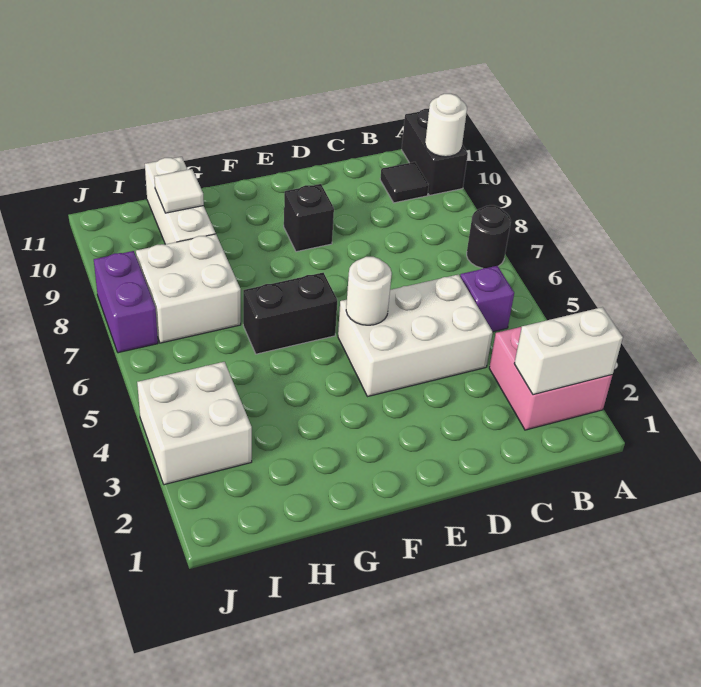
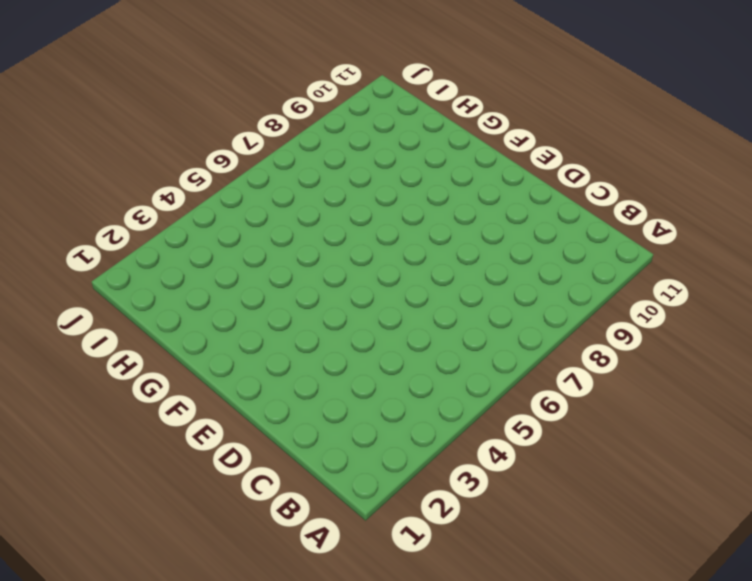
none -> pink brick A2:B3 level 1
none -> black round brick A7 level 1
none -> black brick A10:A11 level 1

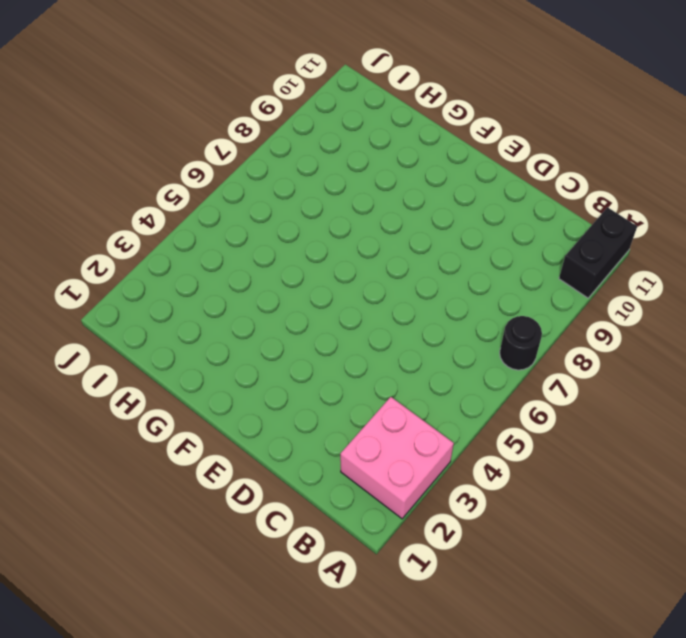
none -> purple brick B5 level 1
none -> black tile B10 level 1
none -> white brick C4:E5 level 1

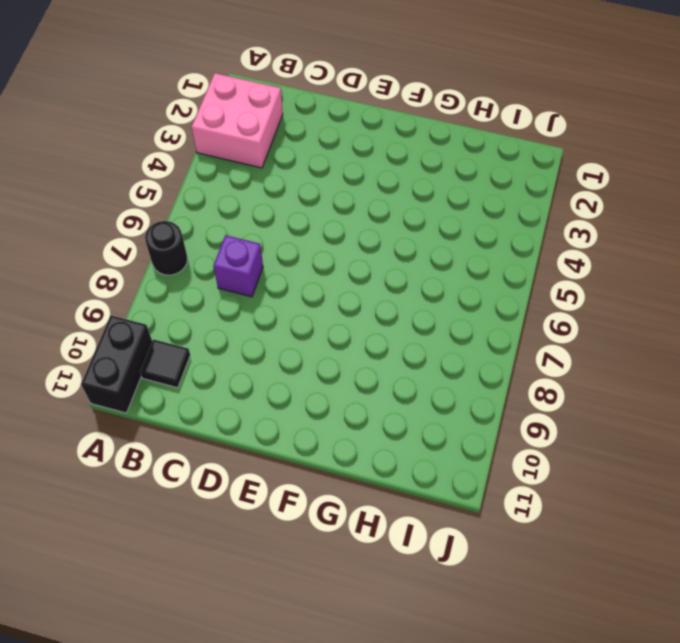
purple brick C7 level 1 -> purple brick B5 level 1
none -> white brick C4:E5 level 1
none -> black brick E9 level 1
none -> black brick F6:G6 level 1

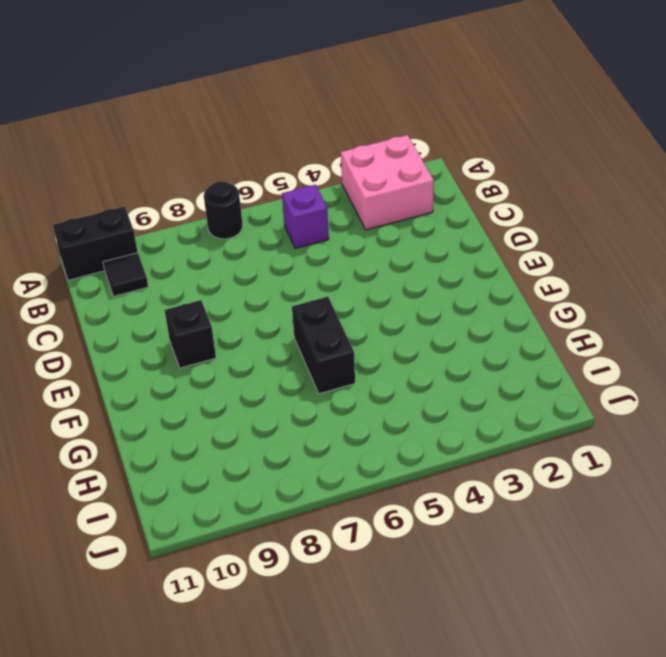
none -> white brick C4:E5 level 1
none -> white brick H7:I8 level 1
none -> white brick H9:H11 level 1

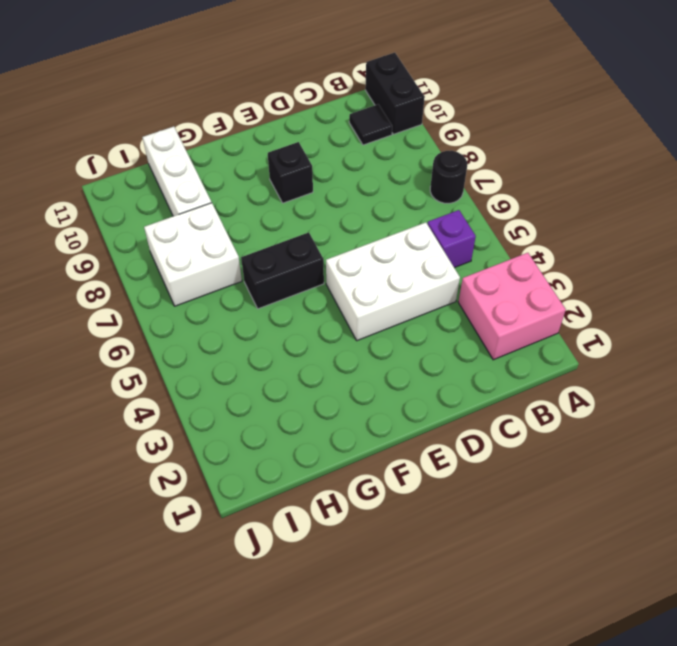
none -> white brick I3:J4 level 1
none -> purple brick J7:J8 level 1
none -> white brick A2:B2 level 2

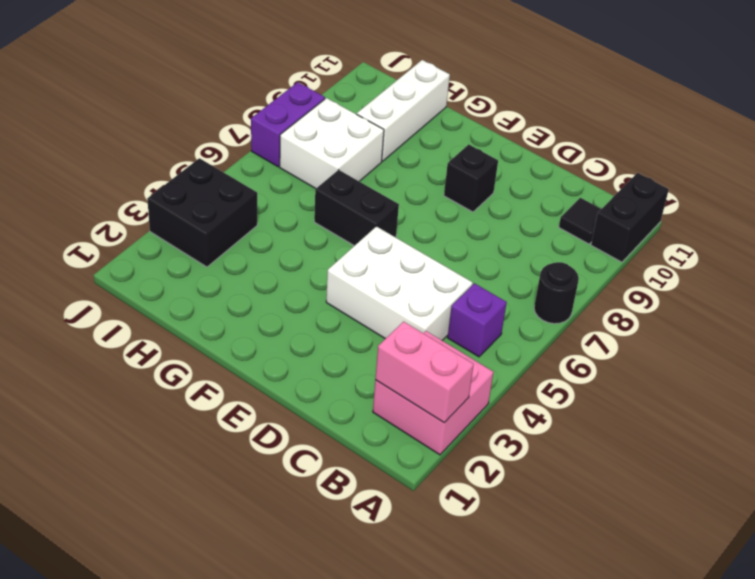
pink brick A2:B2 level 2 -> white brick A2:B2 level 2
black brick I3:J4 level 1 -> white brick I3:J4 level 1
none -> white round brick A10 level 2
none -> white round brick E5 level 2
none -> white tile H10 level 2

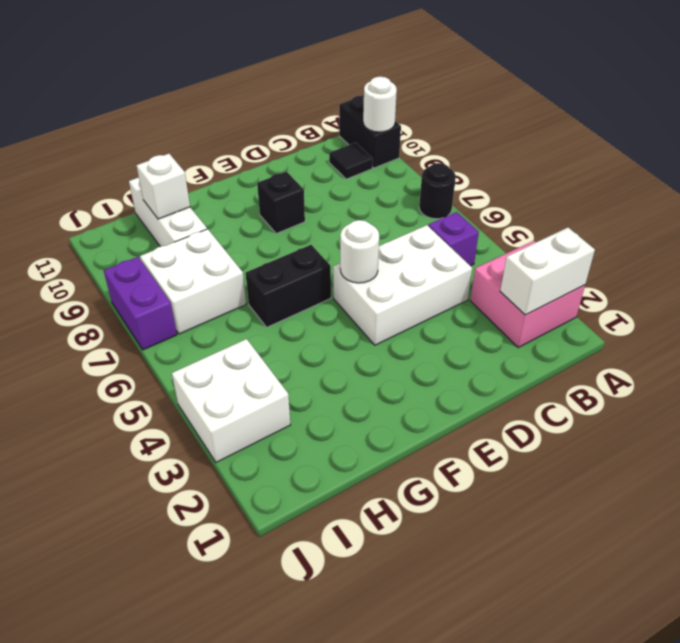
white brick H10 level 2 -> white tile H10 level 2

